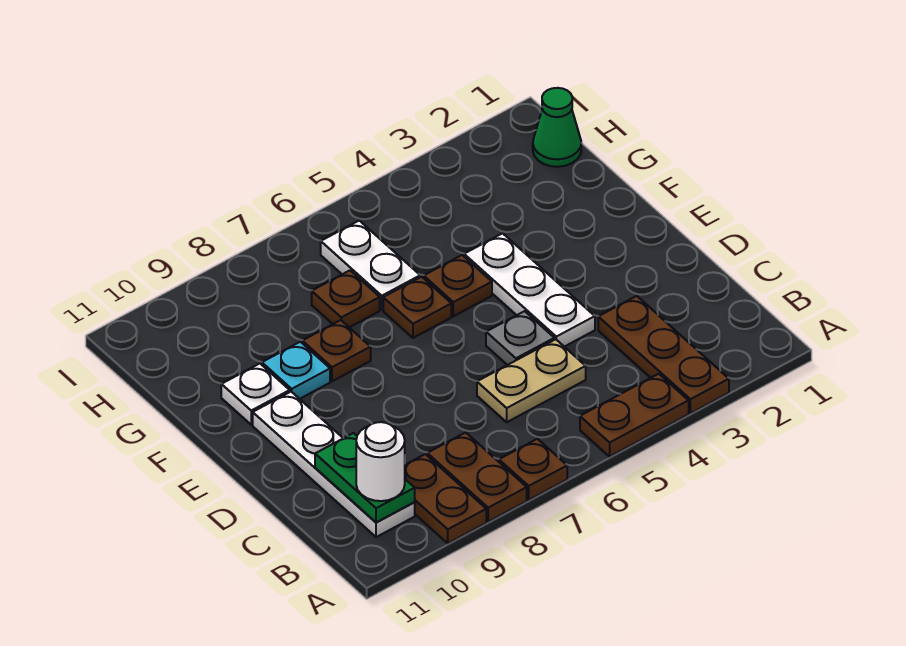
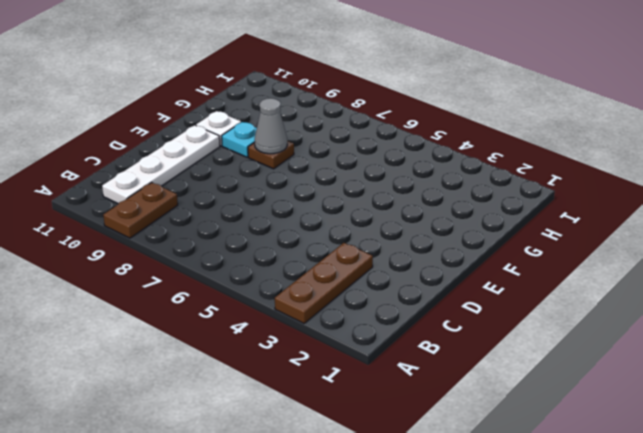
grey cone F8 level 2 -> none
none -> brown plate A4:A5 level 1
none -> brown plate A7 level 1
none -> brown plate A8:B8 level 1

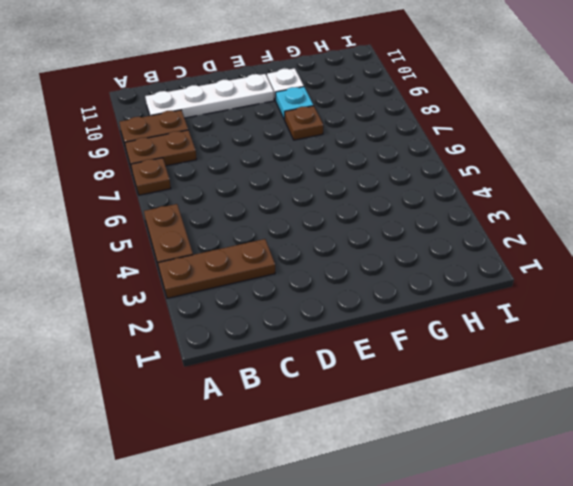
none -> tan plate C5:C6 level 1
none -> white plate D4:F4 level 1
none -> grey plate D5 level 1

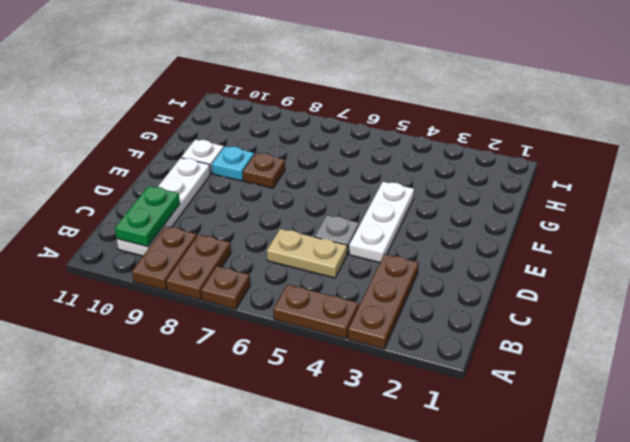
none -> brown plate F5 level 1
none -> brown plate F6 level 1
none -> white plate G6:H6 level 1

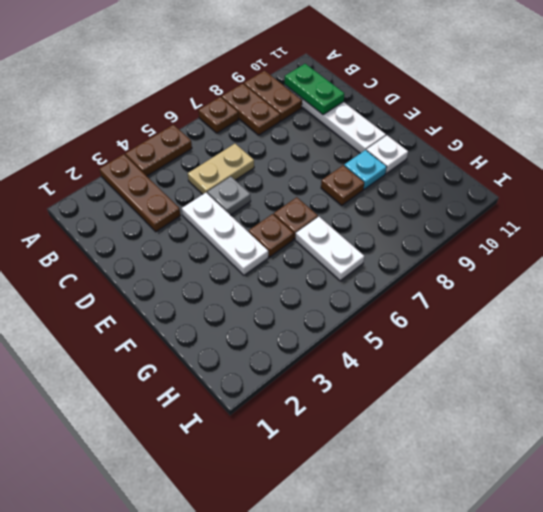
none -> brown plate G7 level 1
none -> green cone H1 level 1
none -> white round brick B10 level 3

